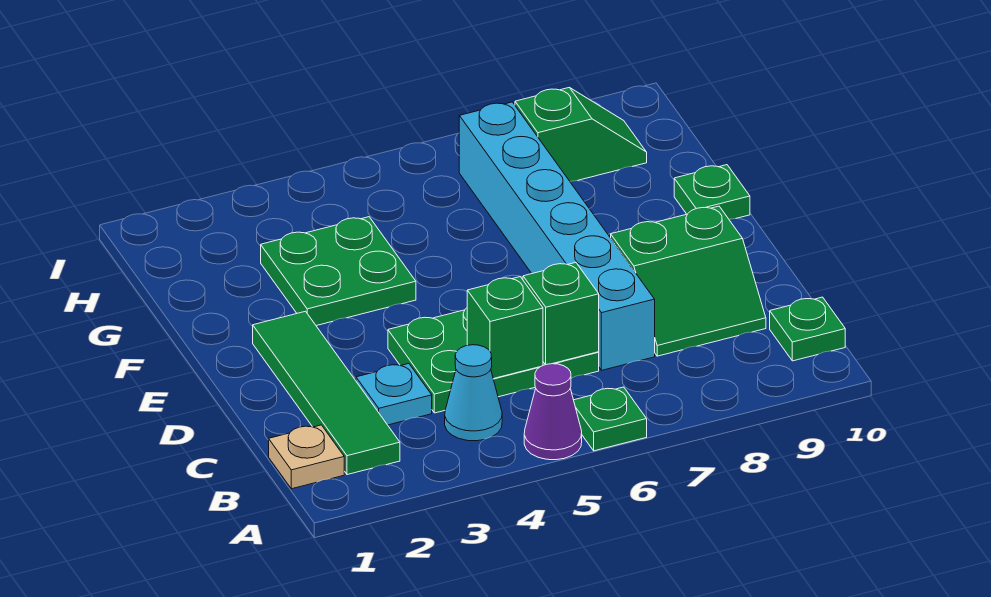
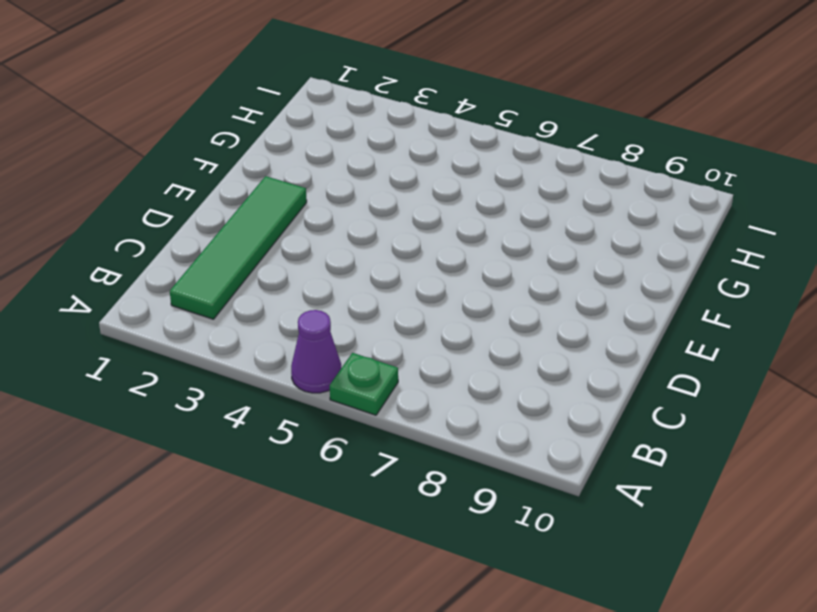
none -> tan plate B1 level 1
none -> cyan cone B4 level 1
none -> green plate B10 level 1

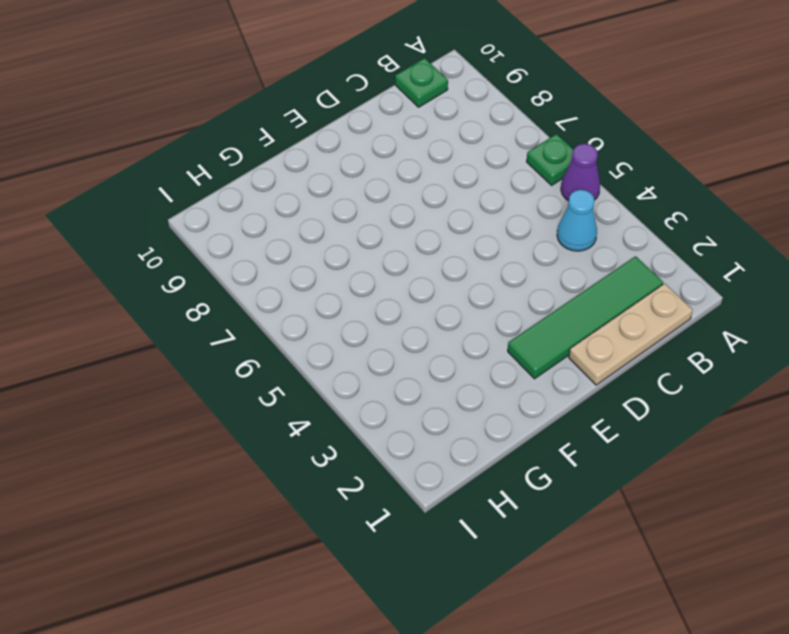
tan plate B1:D1 level 1 -> tan plate B1 level 1
none -> cyan plate C3 level 1
none -> green plate C4:D6 level 1
none -> cyan brick C7:H7 level 1

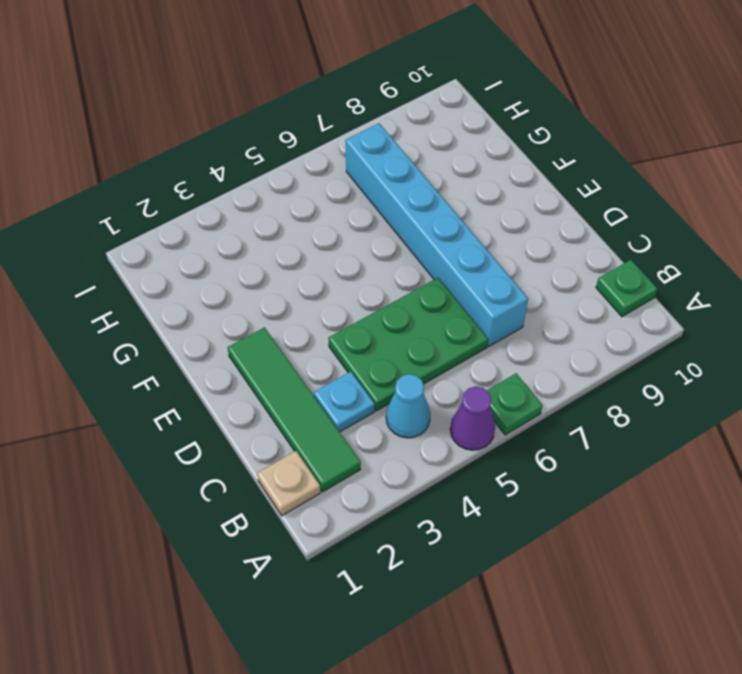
none -> green slope C8:D9 level 1 top D
none -> green plate F3:G4 level 1
none -> green plate F10 level 1

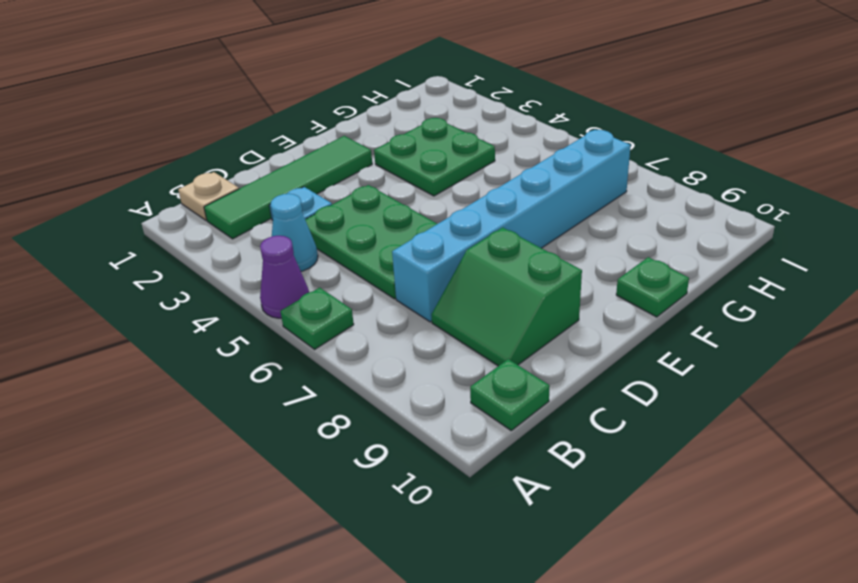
none -> green slope H8:H9 level 1 top 8
none -> green brick C5 level 2
none -> green brick C6 level 2

